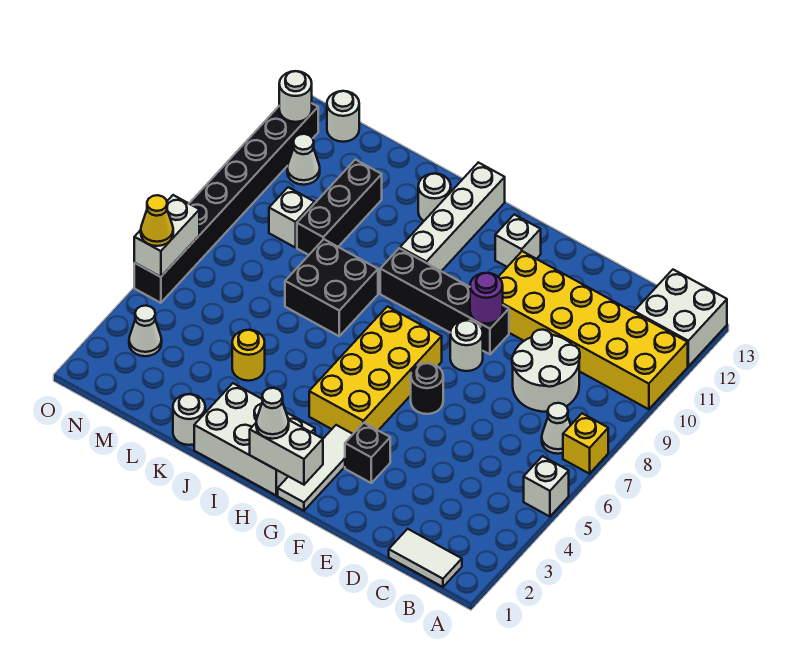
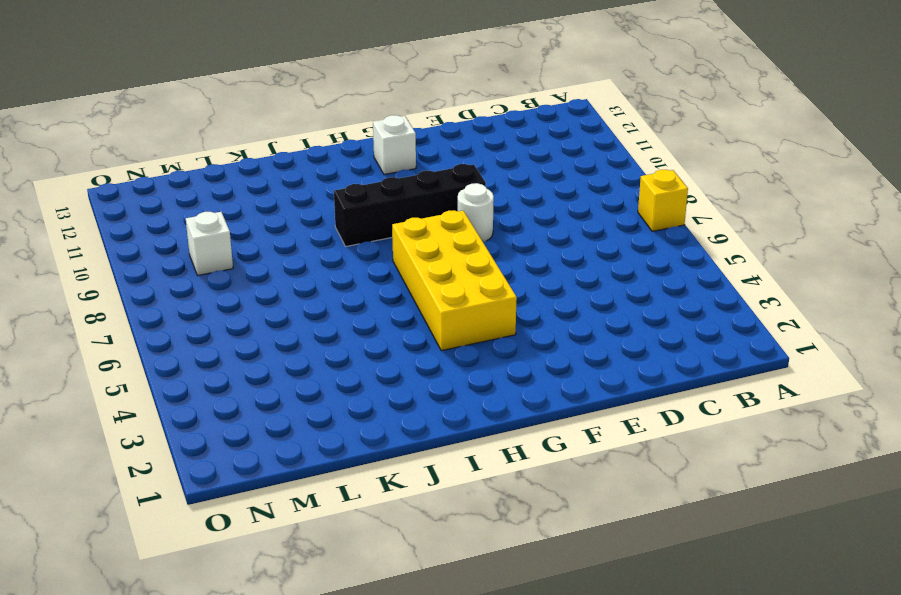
none -> white brick A5 level 1
none -> yellow brick A10:F11 level 1
none -> white brick A12:B13 level 1
none -> white tile B1:C1 level 1

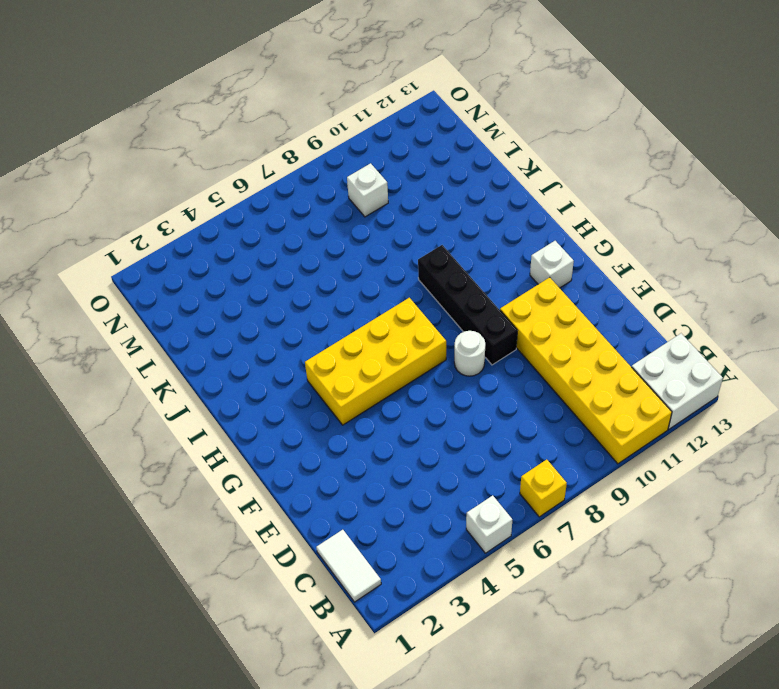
none -> white cone B7 level 1
none -> white round brick C8:D9 level 1
none -> black brick F3 level 1
none -> black round brick F6 level 1

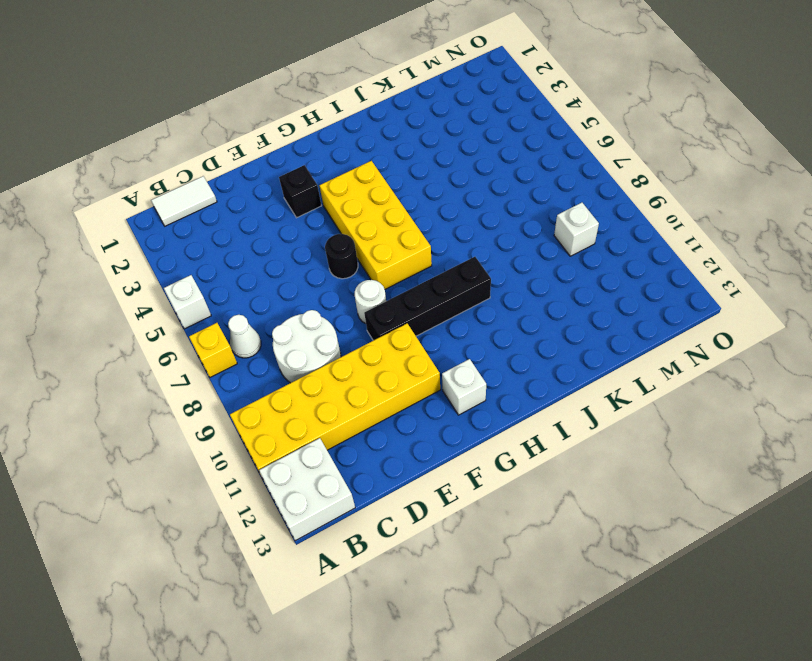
none -> white tile G1:G3 level 1
none -> white brick H1:J2 level 1
none -> white brick I10:I13 level 1
none -> black brick J7:K8 level 1

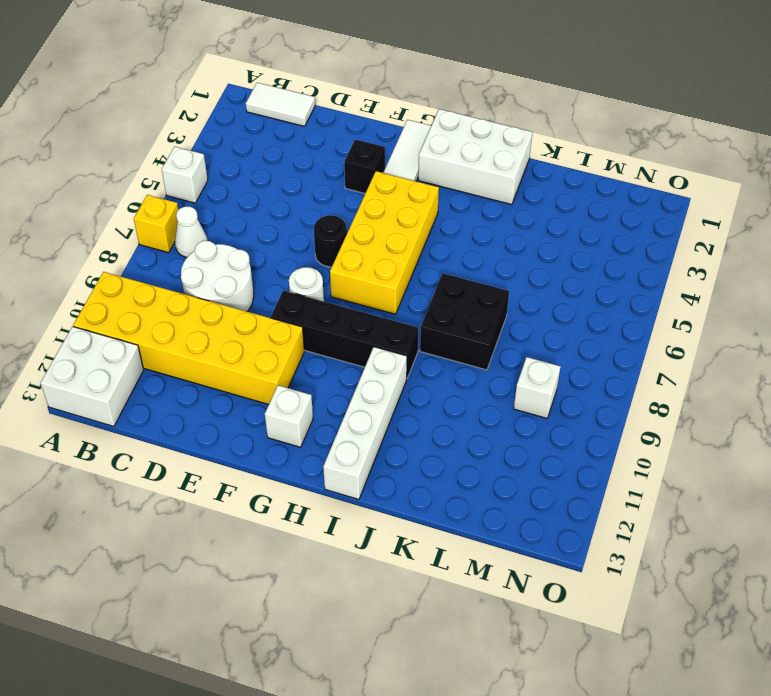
none -> white round brick J12 level 1
none -> white round brick K1 level 1
none -> yellow round brick K4 level 1
none -> black brick L9:L11 level 1

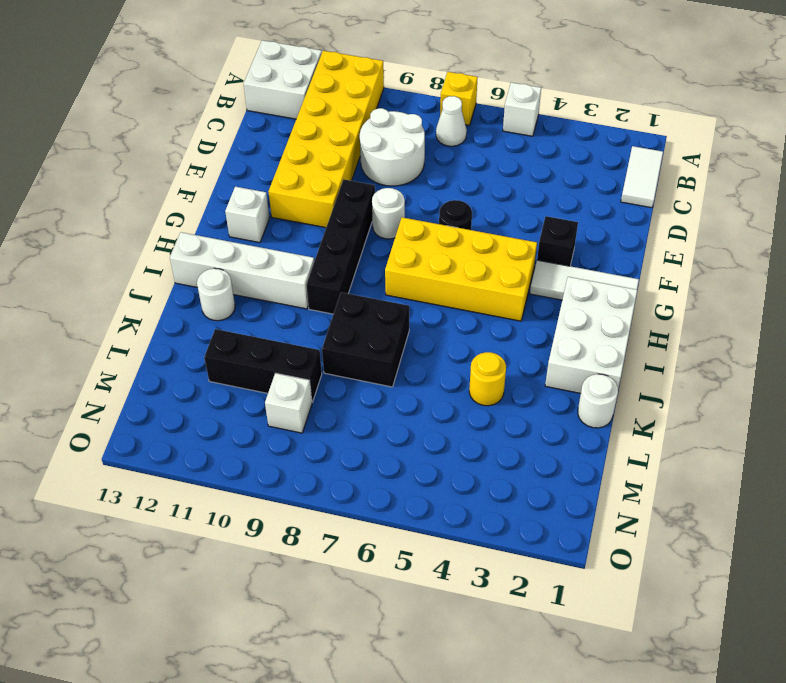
none -> white cone N3 level 1
none -> white cone N11 level 1
none -> white round brick N13 level 1
none -> black brick O5:O12 level 1

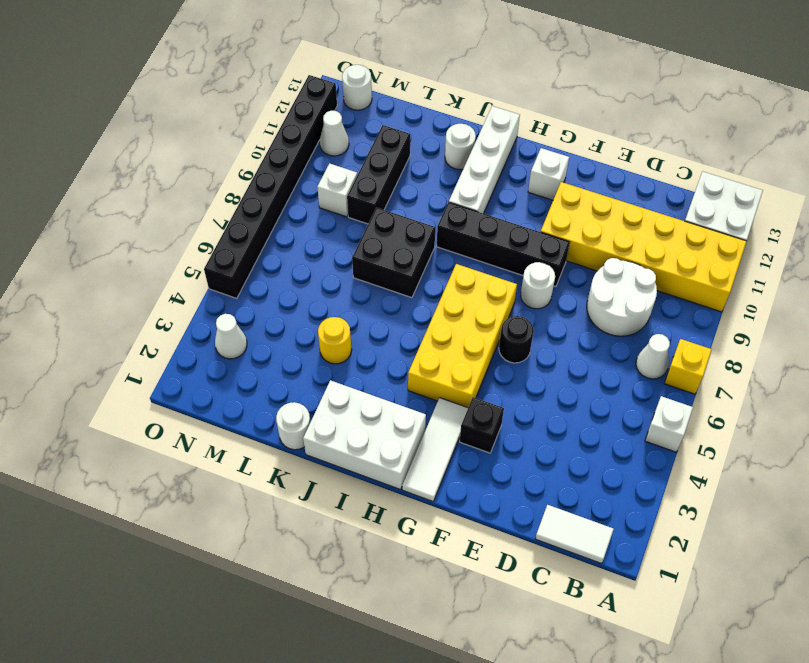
none -> purple round brick F9 level 2
none -> white brick G1:H1 level 2
none -> white brick O5:O6 level 2
none -> white round brick O12 level 2

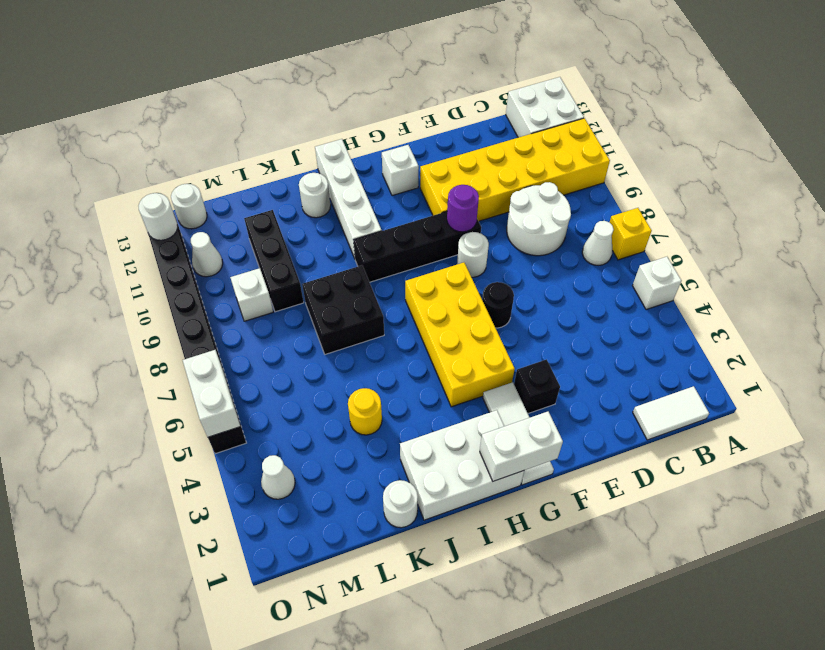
none -> white cone H1 level 3
none -> yellow cone O5 level 3

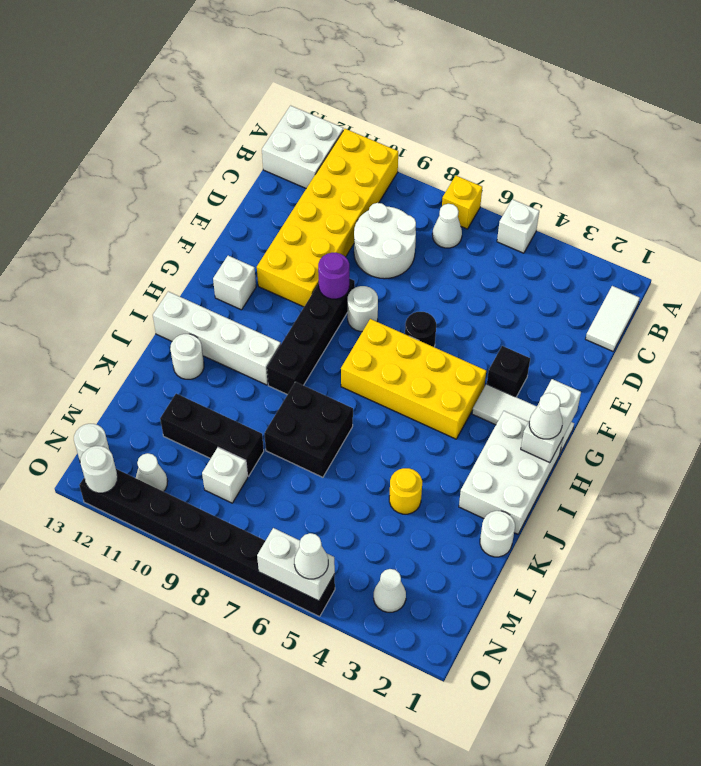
white cone O5 level 3 -> yellow cone O5 level 3

